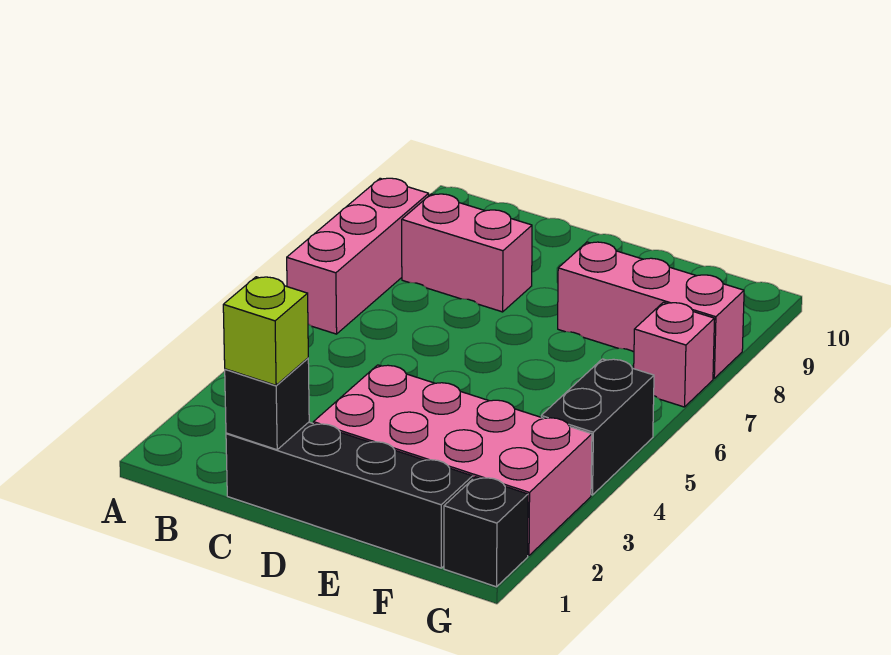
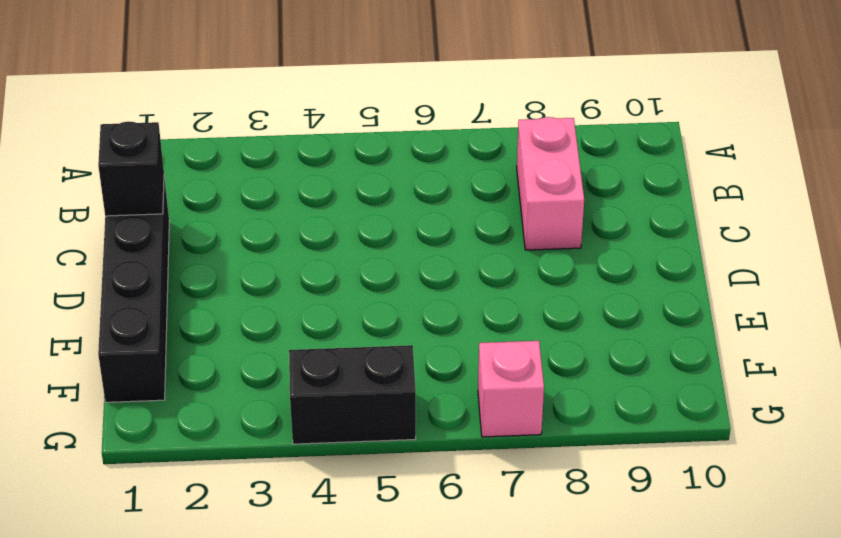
none -> pink brick A6:A8 level 1
none -> pink brick D2:G3 level 1

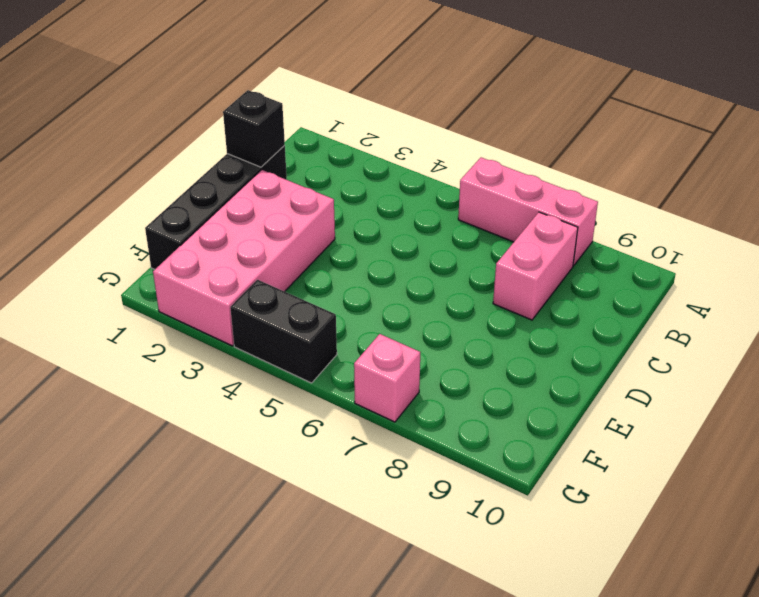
none -> pink brick E8:G8 level 1
none -> black brick G1 level 1

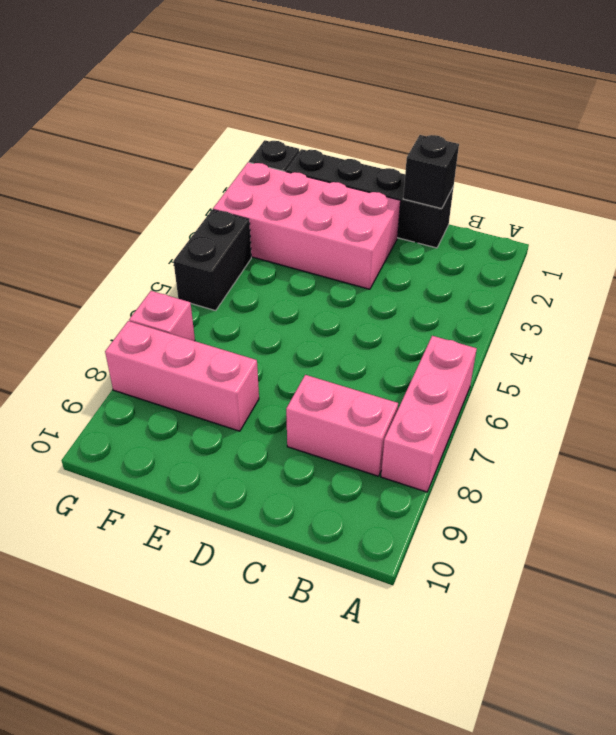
none -> lime brick C1 level 3

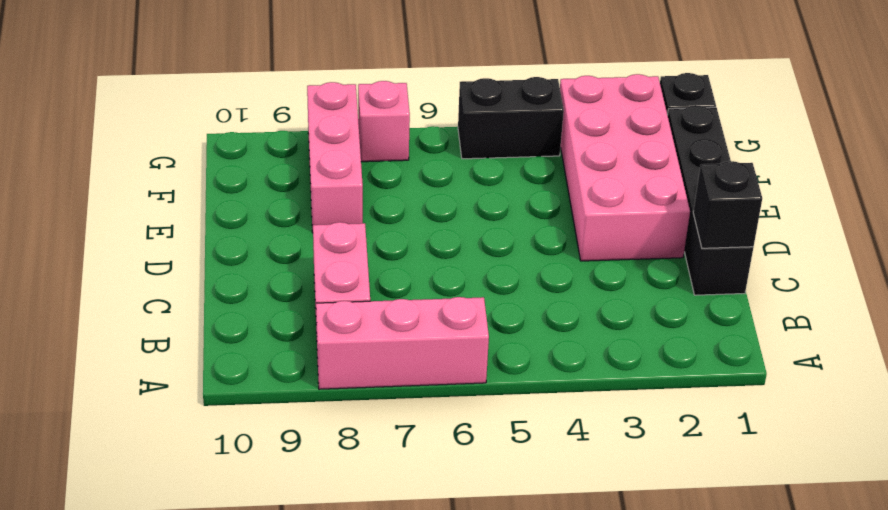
none -> lime brick C1 level 3

